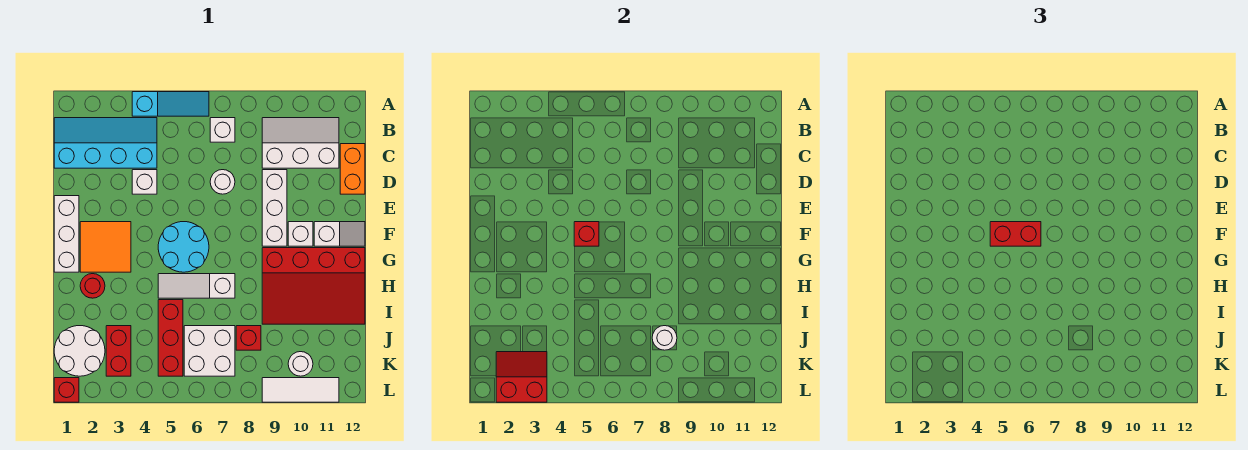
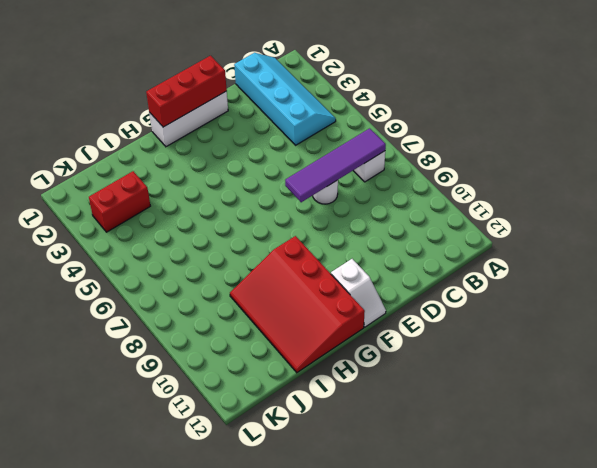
purple tile B7:E7 level 2 -> none
red brick E1:G1 level 2 -> red brick I5:K5 level 1
none -> cyan slope A4:A6 level 1 top 4
none -> white slope B9:C11 level 1 top C
none -> orange brick C12:D12 level 1

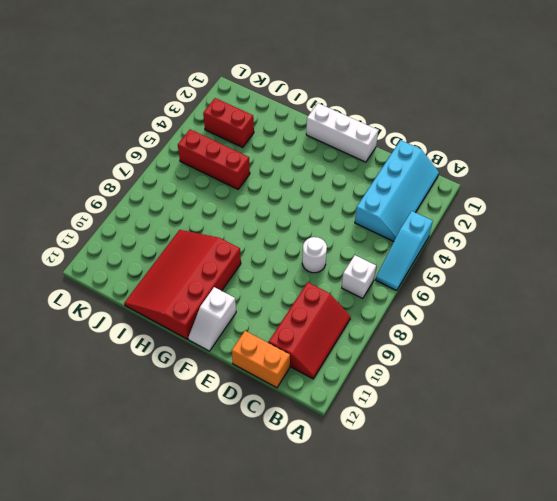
red slope B9:C11 level 1 top C -> white slope B9:C11 level 1 top C
none -> white brick D4 level 1
none -> white brick D9:F9 level 1
none -> orange tile F2:G3 level 1

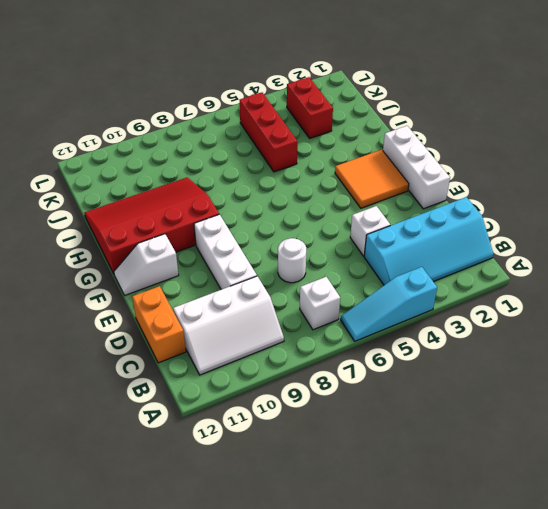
none -> cyan round brick F5:G6 level 1
none -> white brick F10 level 1
none -> red round brick H2 level 1

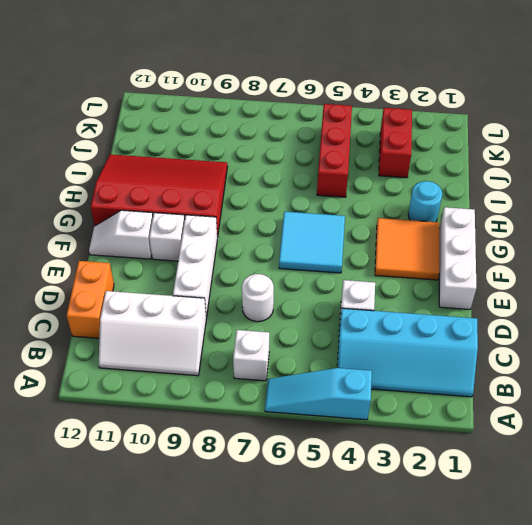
cyan tile F5:G6 level 1 -> cyan round brick F5:G6 level 1
cyan round brick H2 level 1 -> red round brick H2 level 1
none -> white slope H5:H7 level 1 top 7
none -> white round brick J1:K2 level 1
none -> white brick J6:K7 level 1

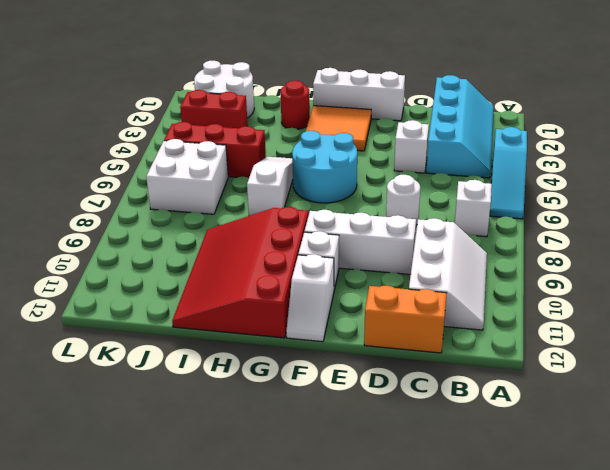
none -> red brick J8 level 1
none -> white round brick K10 level 1
none -> red brick L1 level 1

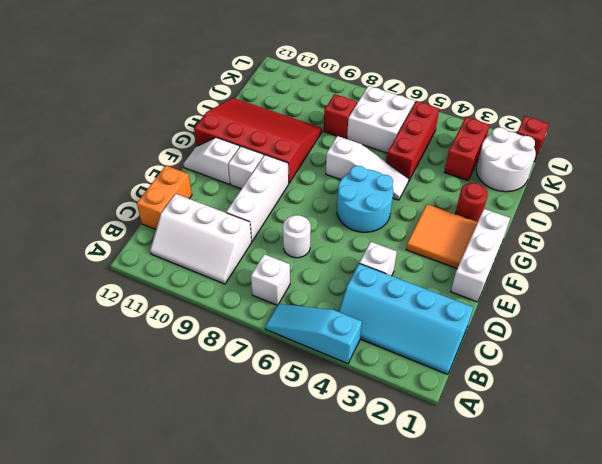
none -> white round brick K10 level 1
none -> white tile L9:L11 level 1
none -> red brick F5 level 2

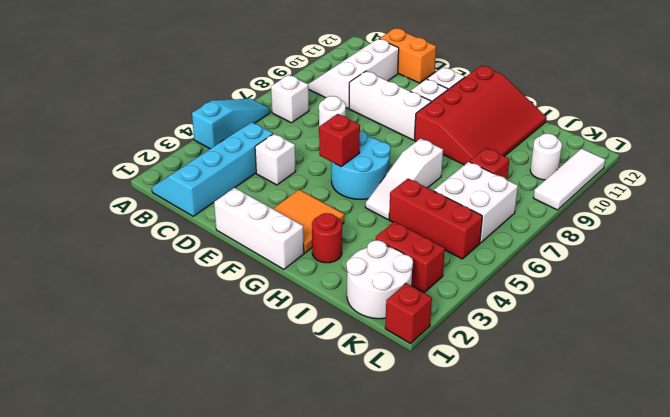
none -> white round brick J8 level 2
none -> red slope K2:L3 level 2 top L
none -> red brick F5:F6 level 3

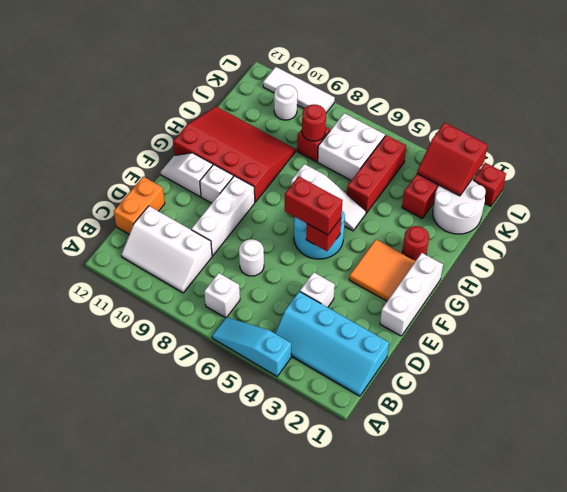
red round brick J8 level 2 -> white round brick J8 level 2

